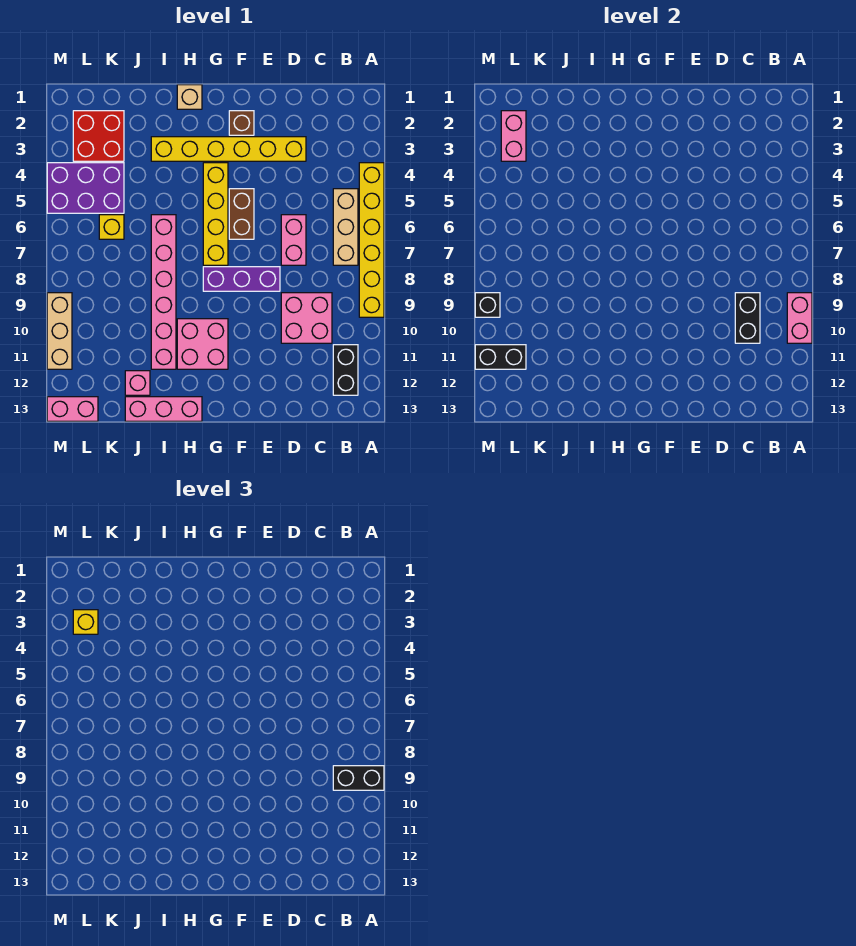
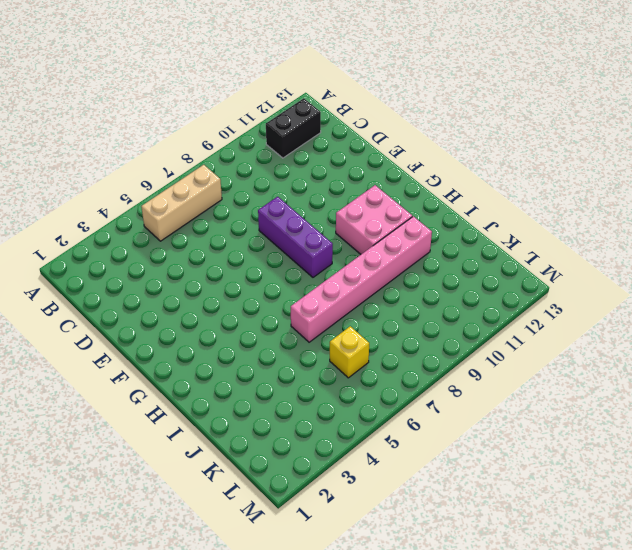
none -> yellow brick A4:A9 level 1
none -> pink brick C9:D10 level 1
none -> yellow brick D3:I3 level 1

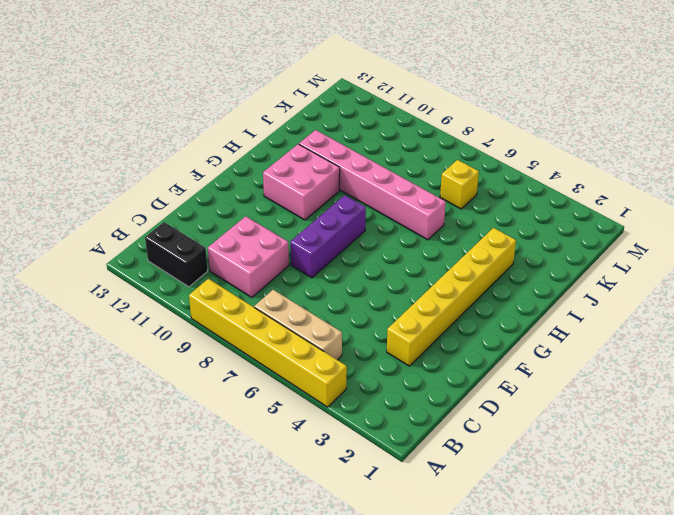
none -> pink brick D6:D7 level 1
none -> brown brick F2 level 1
none -> brown brick F5:F6 level 1

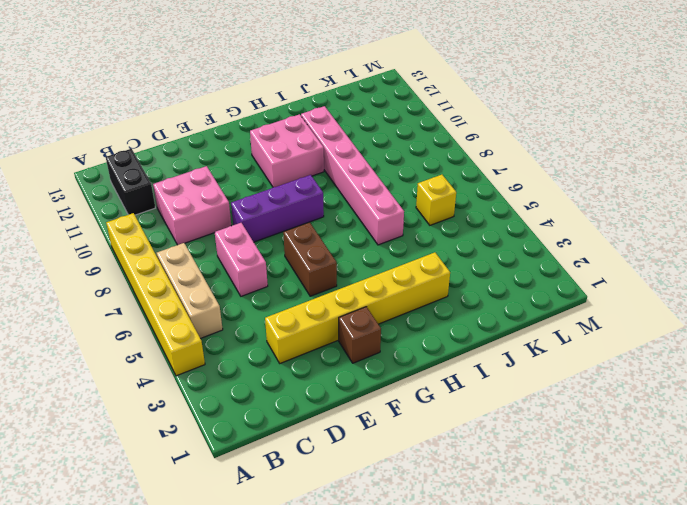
none -> yellow brick G4:G7 level 1
none -> tan brick H1 level 1
none -> pink brick H13:J13 level 1

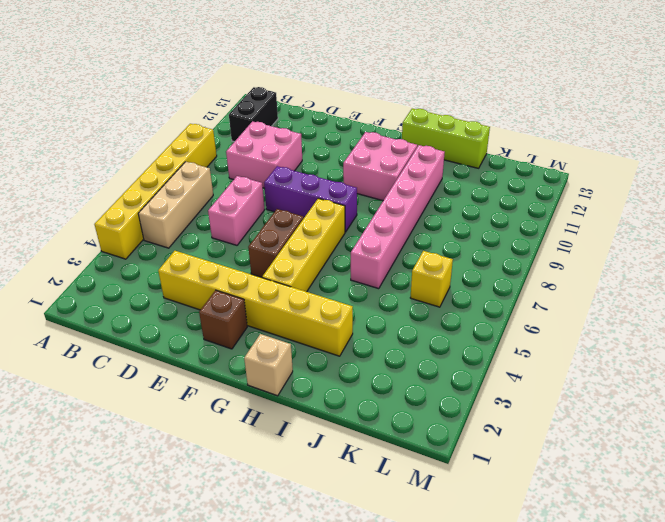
lime brick H13:J13 level 1 -> pink brick H13:J13 level 1
none -> pink brick J12 level 1
none -> red brick K2:L3 level 1
none -> purple brick K4:M5 level 1

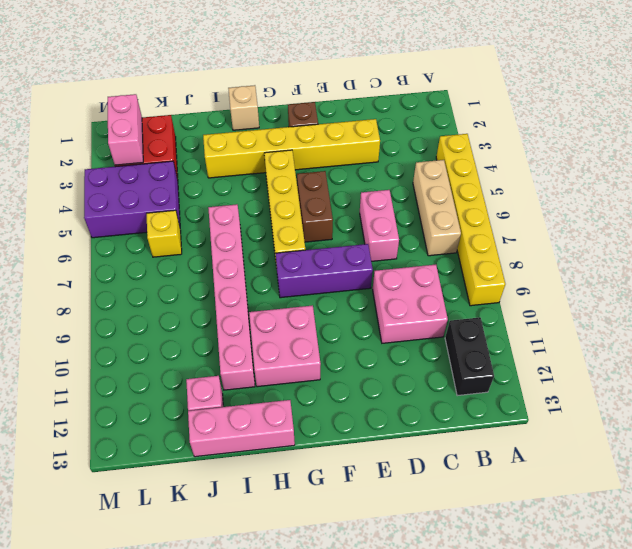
none -> pink brick L13:M13 level 1
none -> tan brick M9:M11 level 1
none -> pink brick A9:A10 level 2

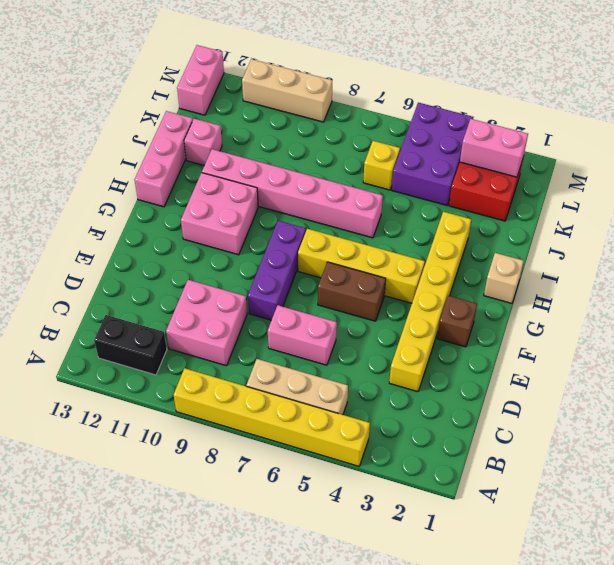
none -> pink brick A9:A10 level 2
none -> black brick C9:C10 level 2
none -> black brick L11:M11 level 2

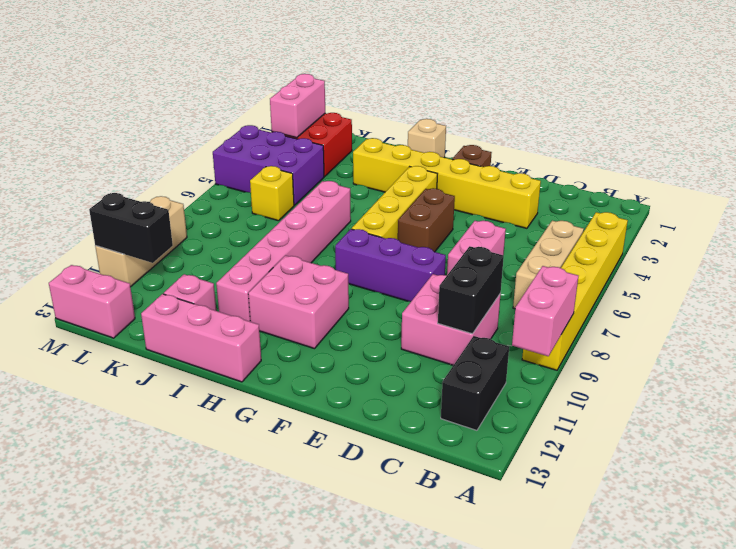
none -> black brick M9 level 2
none -> black brick A9:B9 level 3
none -> yellow brick L3 level 3

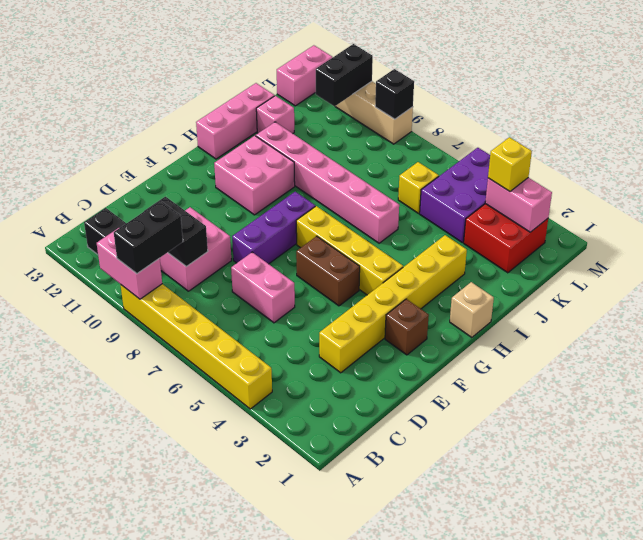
none -> tan brick B5:B7 level 1

